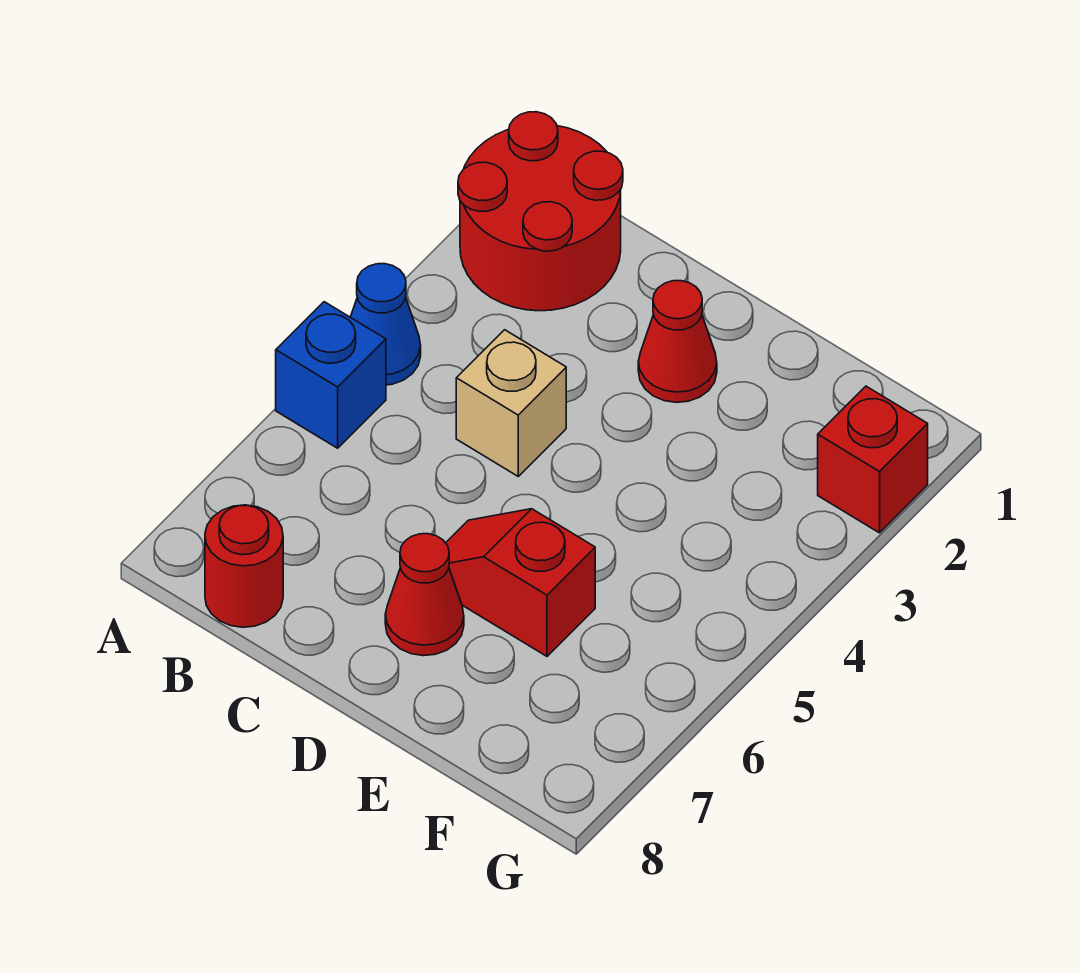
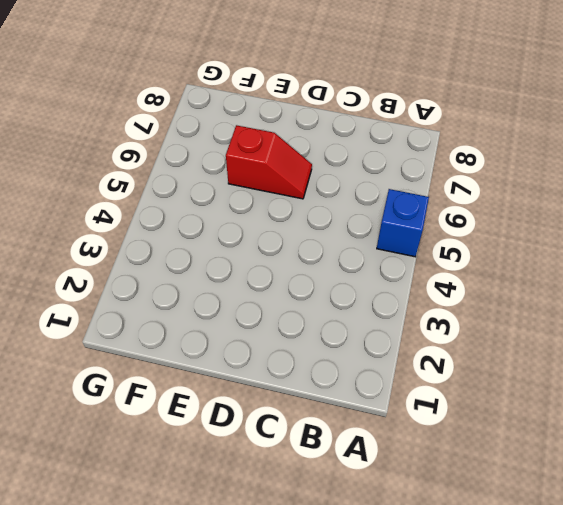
none -> red round brick A1:B2 level 1
none -> blue cone A4 level 1

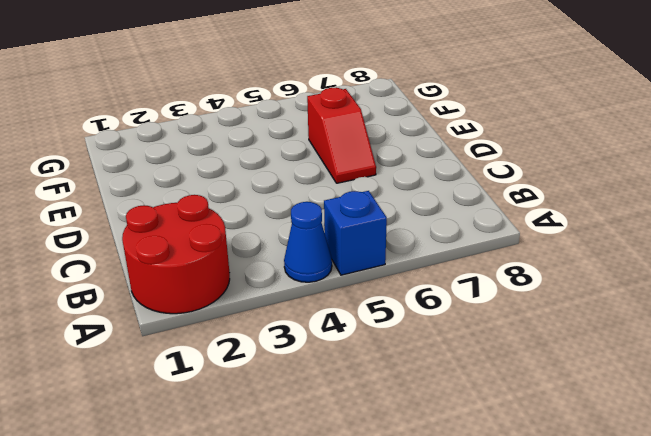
none -> red round brick B8 level 1
none -> tan brick C4 level 1

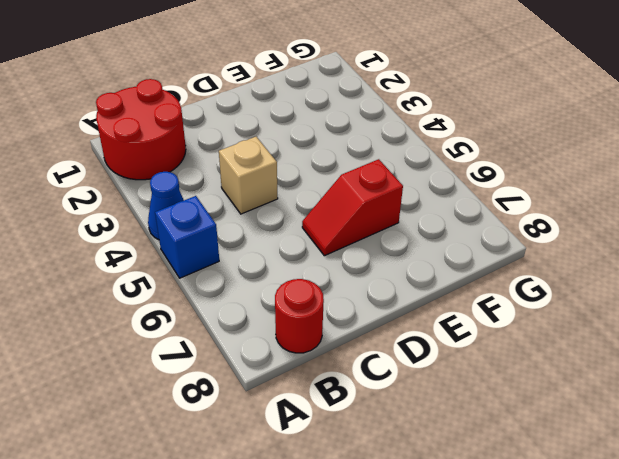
none -> red cone D2 level 1
none -> red cone D7 level 1

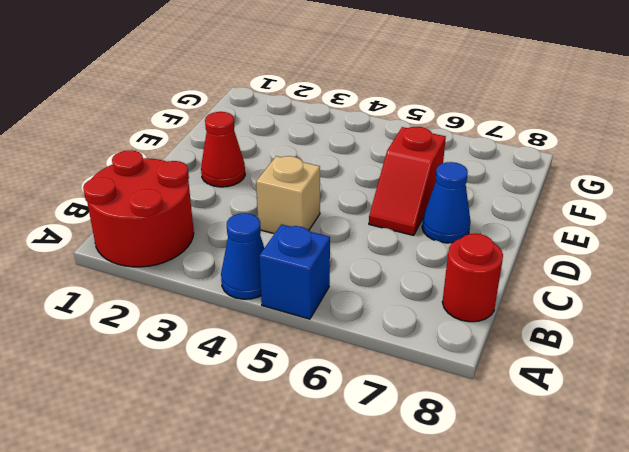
blue cone D7 level 1 -> red cone D7 level 1
none -> red brick G2 level 1

